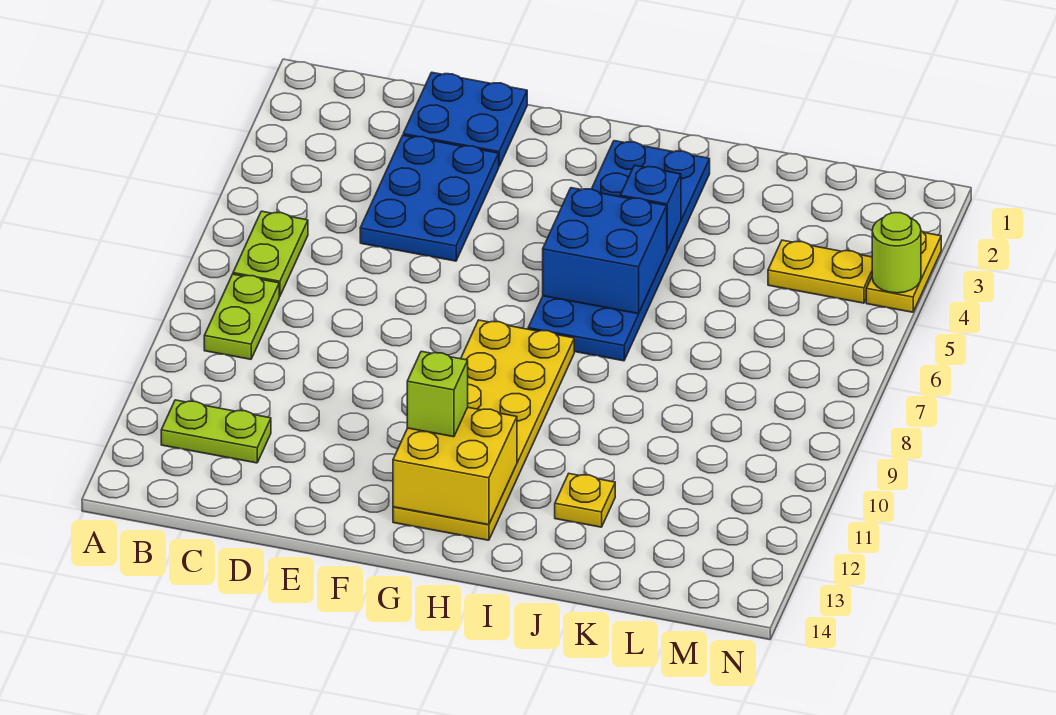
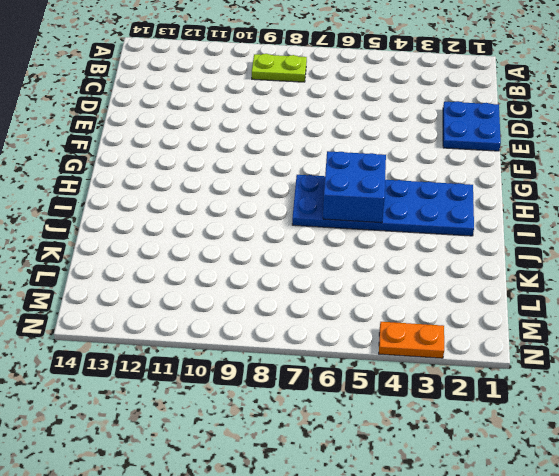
orange plate N3:N4 level 1 -> yellow plate N3:N4 level 1
none -> lime plate B6:B7 level 1
none -> lime plate B12:C12 level 1
none -> blue plate D3:E5 level 1

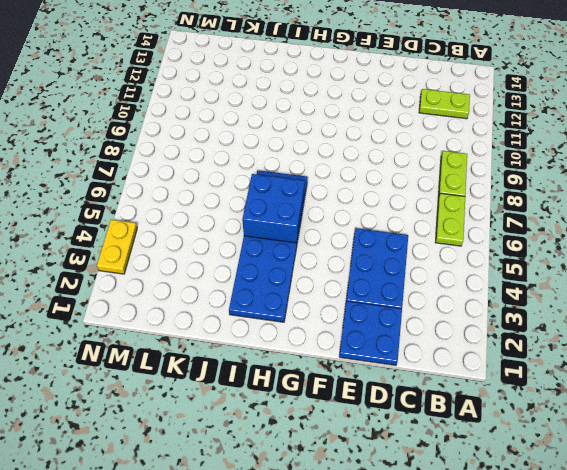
none -> yellow plate G8:H13 level 1
none -> yellow plate J12 level 1
none -> yellow plate L4:M4 level 1

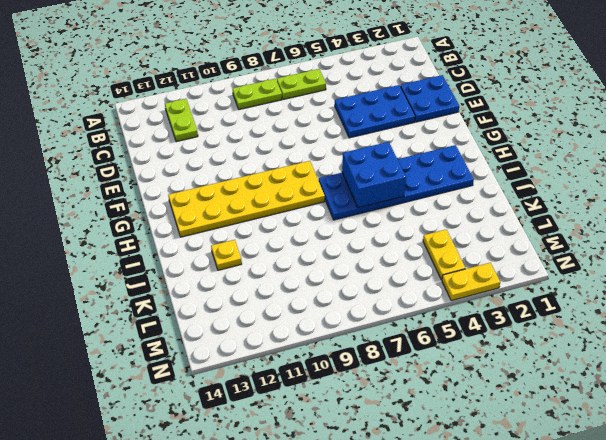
none -> yellow brick G12:H13 level 2
none -> blue brick I4 level 2
none -> lime round brick N4 level 2

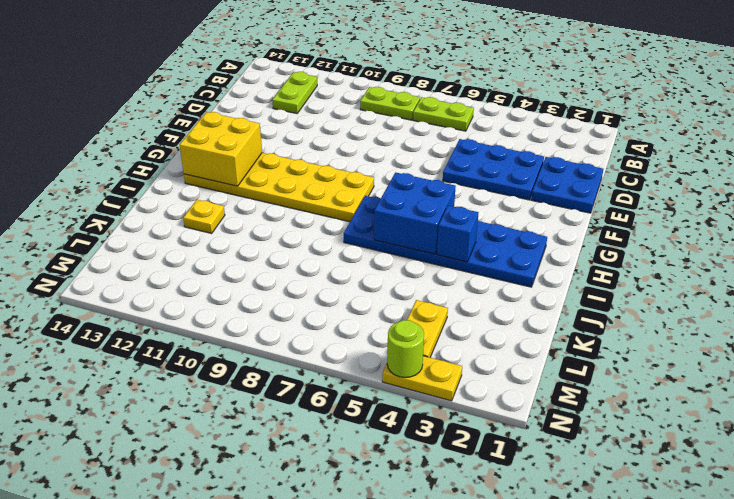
none -> lime brick G12 level 3

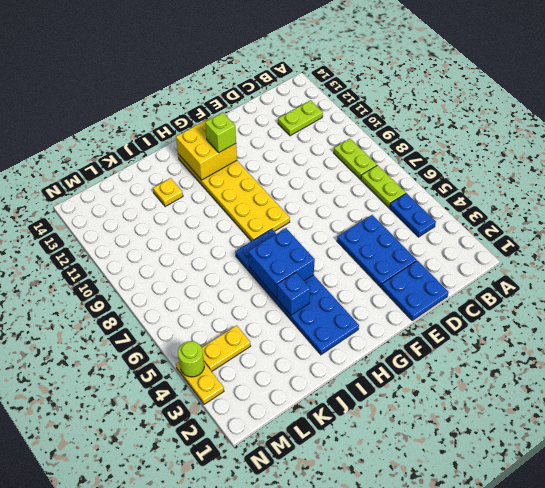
blue plate B4:B5 level 1 -> none

